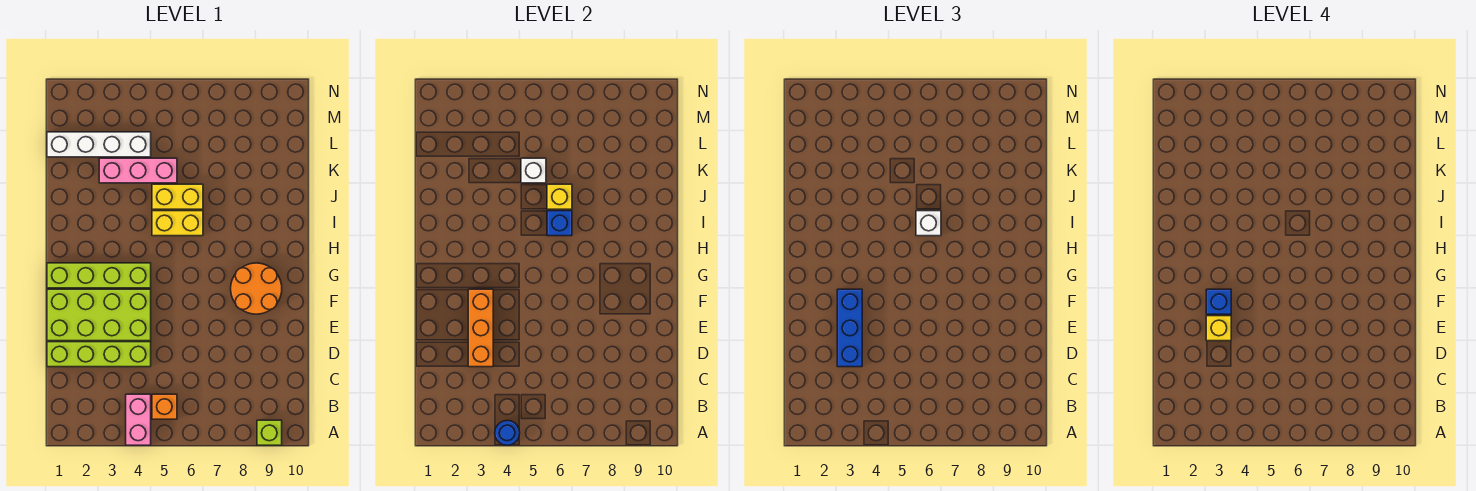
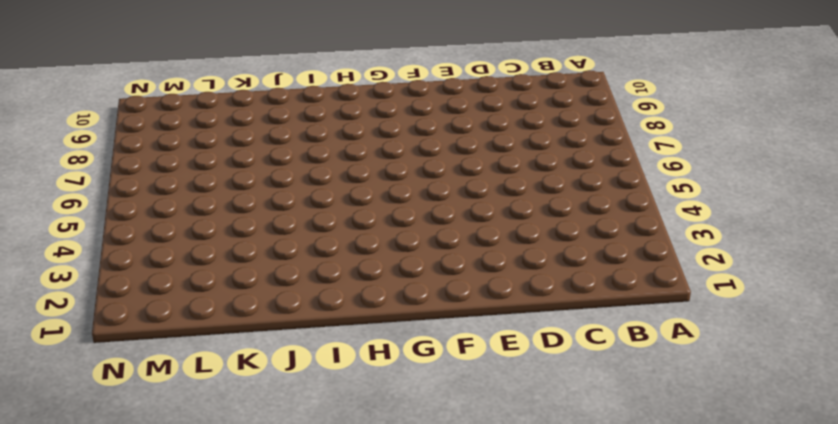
none -> pink brick A4:B4 level 1
none -> lime brick A9 level 1
none -> orange brick B5 level 1

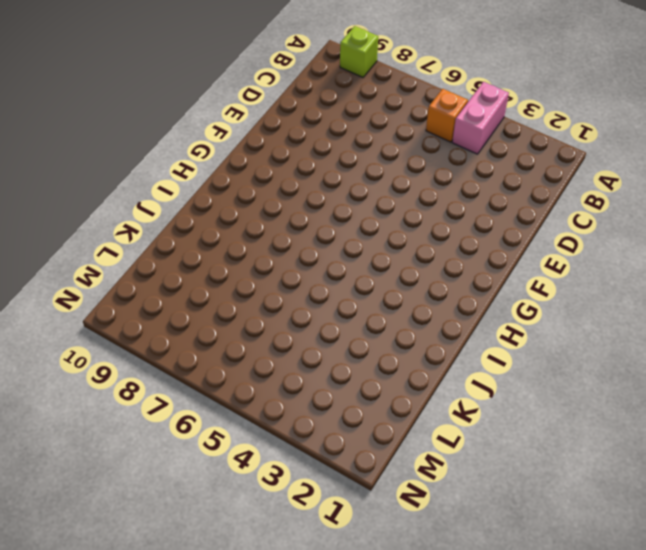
none -> lime brick D1:D4 level 1
none -> lime brick E1:F4 level 1
none -> orange round brick F8:G9 level 1

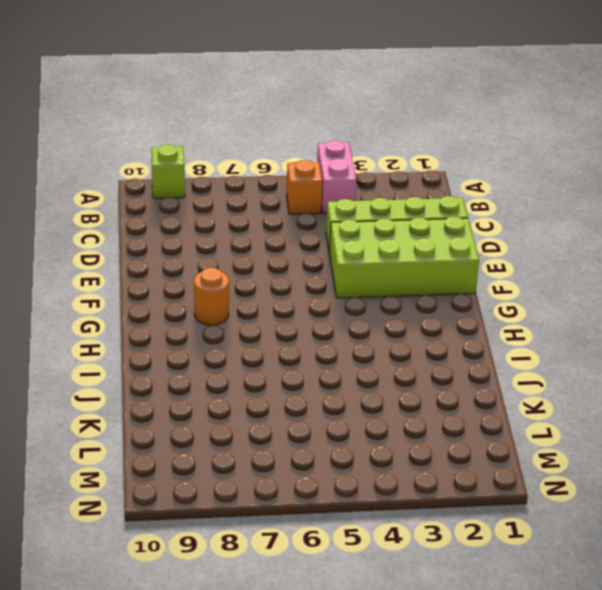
orange round brick G8 level 1 -> orange round brick F8:G9 level 1
none -> lime brick G1:G4 level 1
none -> yellow brick I5:I6 level 1
none -> yellow brick J5:J6 level 1

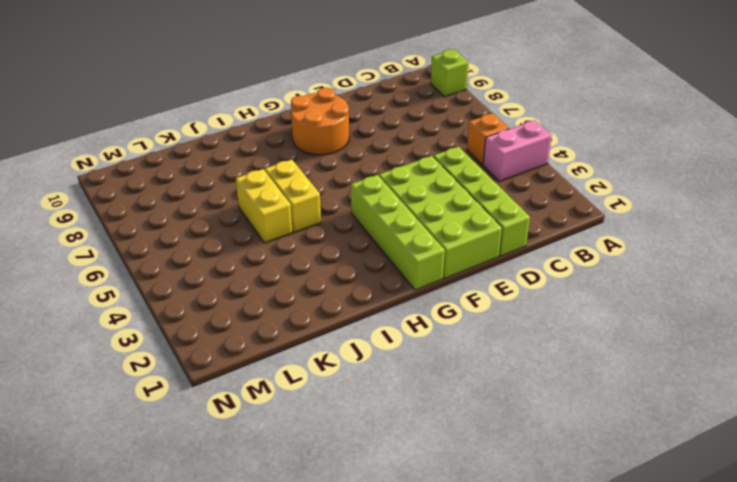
none -> pink brick K3:K5 level 1
none -> white brick L1:L4 level 1
none -> blue round brick A4 level 2

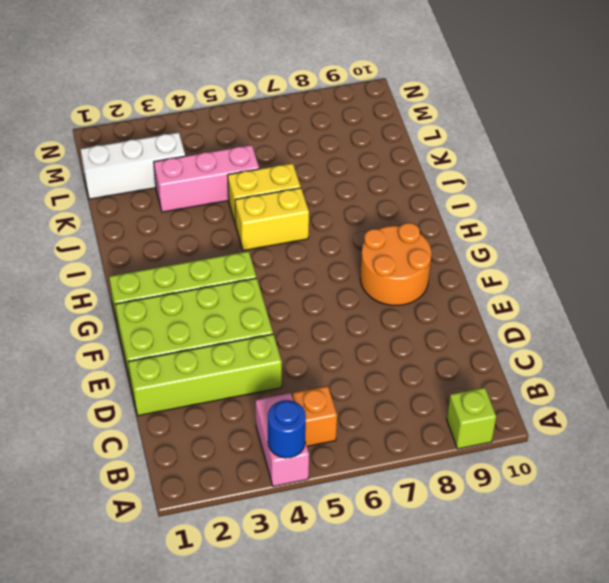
white brick L1:L3 level 1 -> white brick L1:L4 level 1
none -> orange brick D3:F3 level 2
none -> blue brick I6 level 2
none -> yellow brick J6 level 2

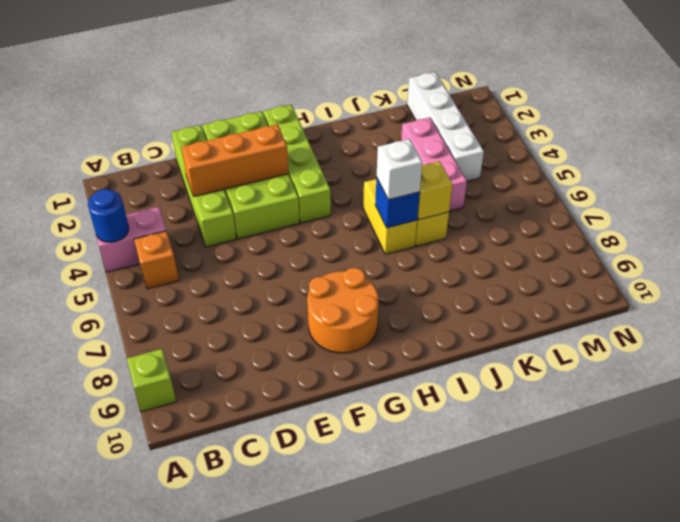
none -> white brick K5 level 2
none -> blue brick D3:F3 level 3
none -> yellow brick E3 level 4

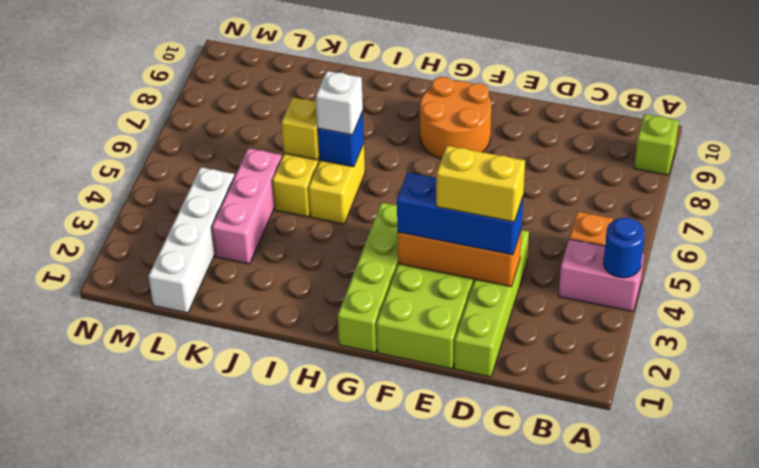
yellow brick D3:E3 level 4 -> yellow brick E3 level 4
none -> white brick K5 level 2
none -> blue brick F3 level 4

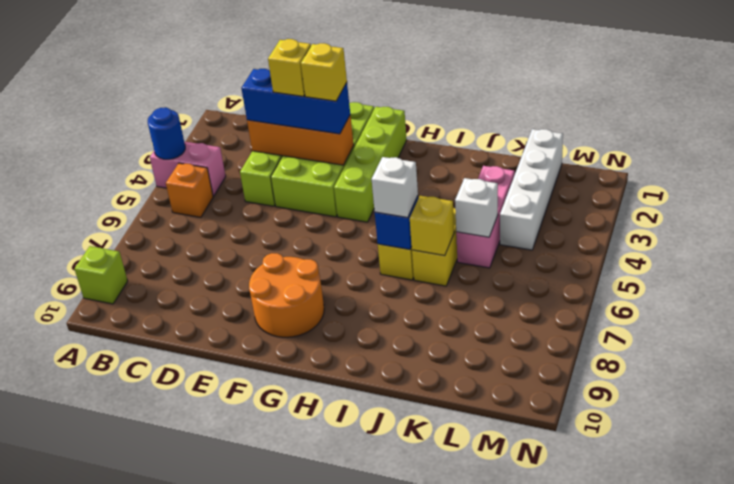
yellow brick F3 level 4 -> blue brick F3 level 4

